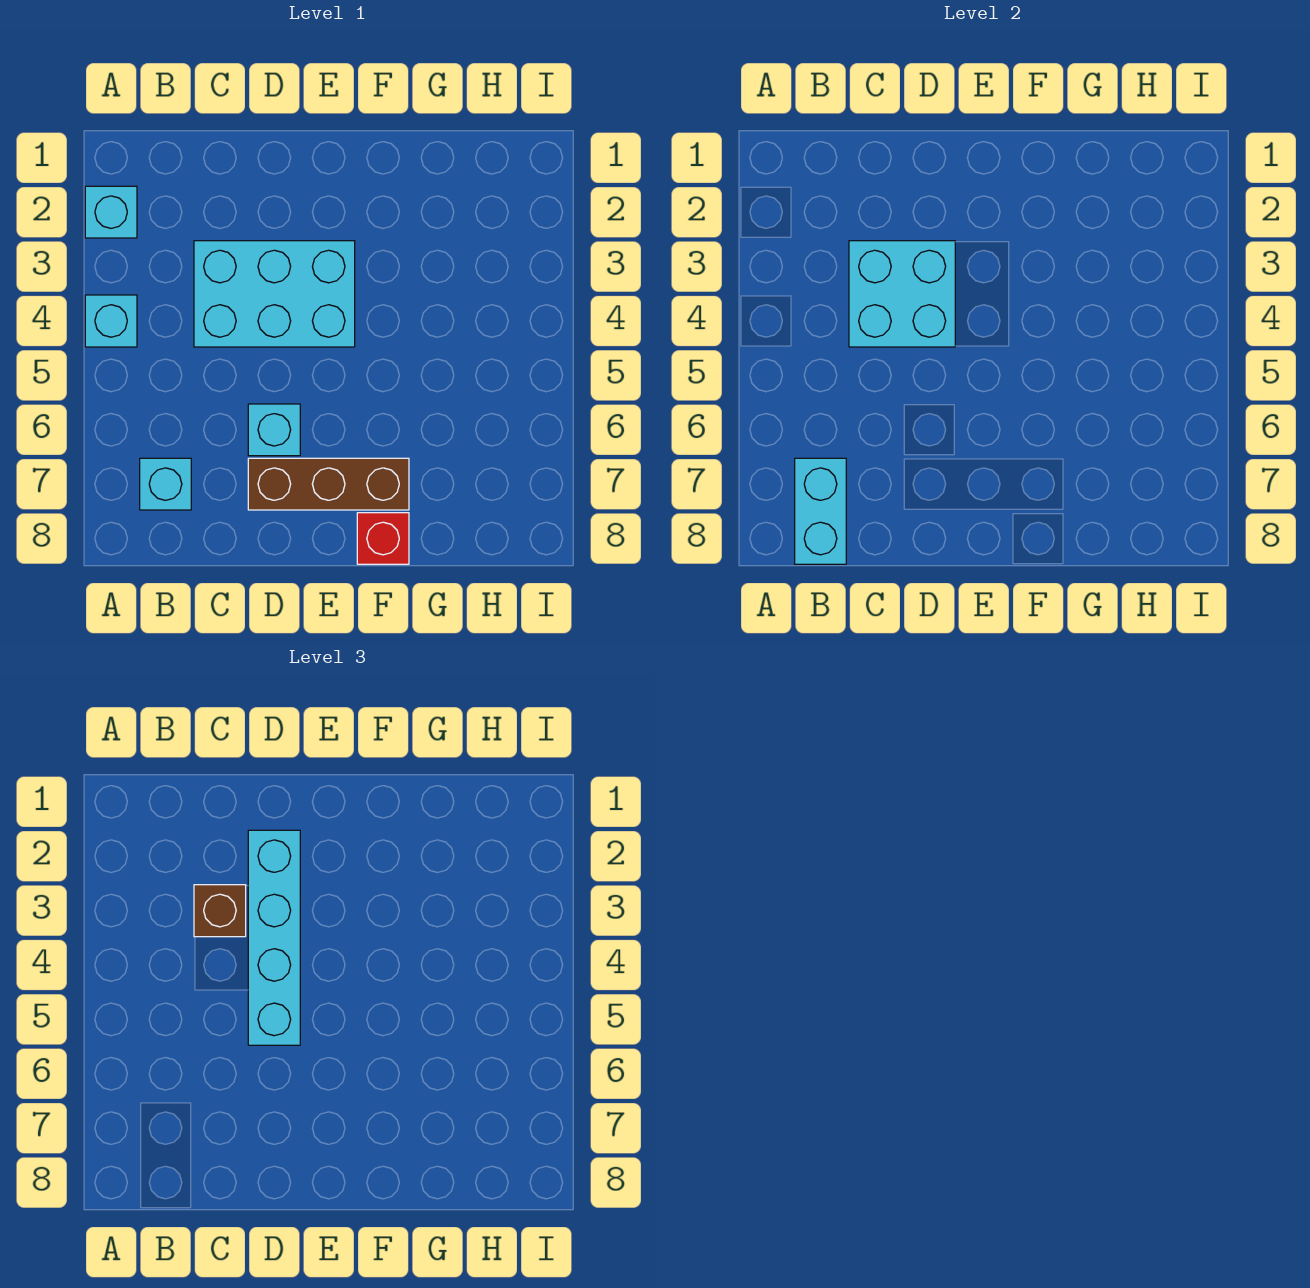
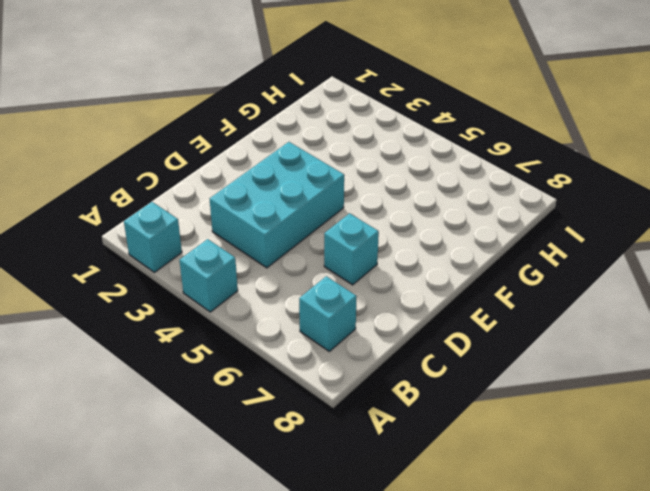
none -> brown brick D7:F7 level 1
none -> red brick F8 level 1

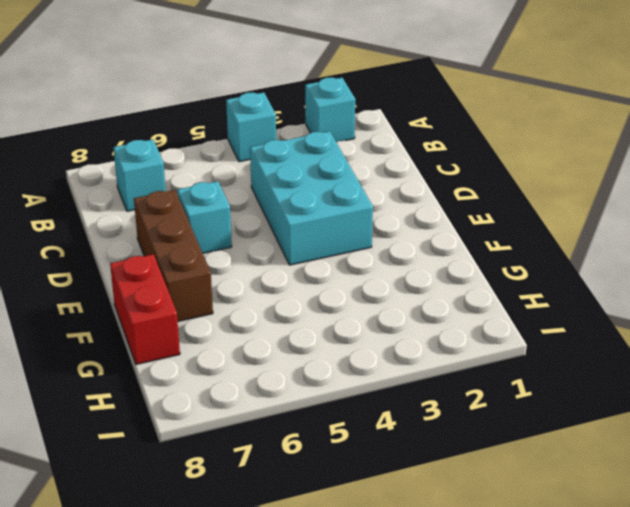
red brick F8:G8 level 1 -> red brick F8 level 1
none -> cyan brick B7:B8 level 2
none -> cyan brick C3:D4 level 2

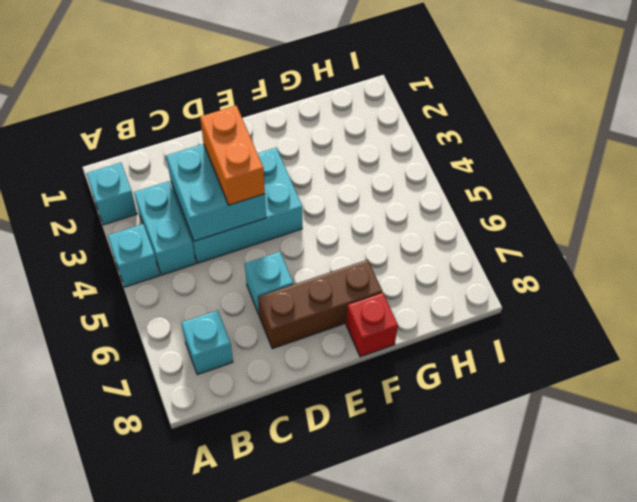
cyan brick B3:B4 level 1 -> cyan brick B7:B8 level 2
orange brick D3:D4 level 3 -> cyan brick D2:D5 level 3
none -> brown brick C3 level 3

